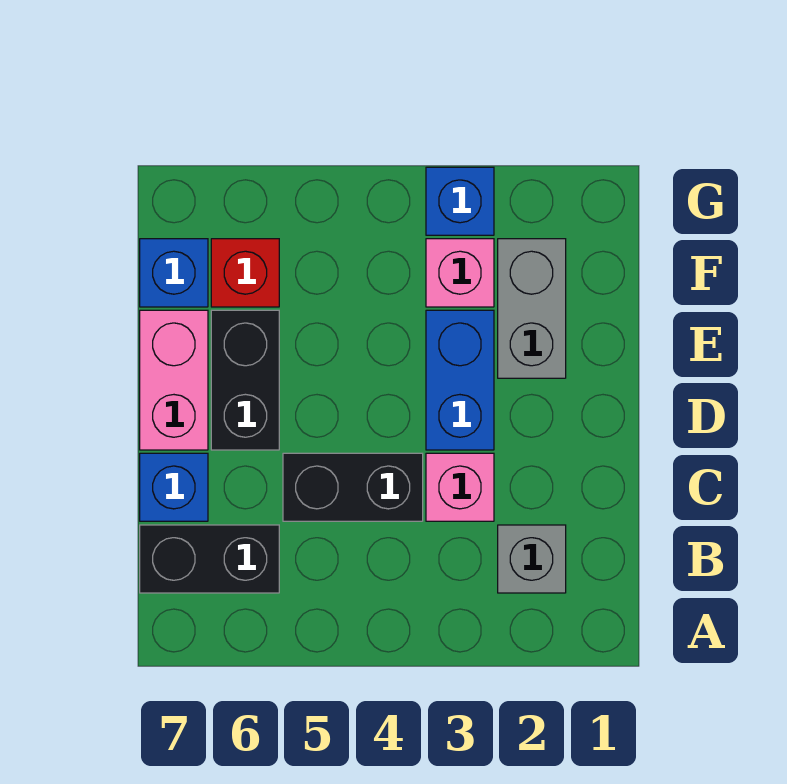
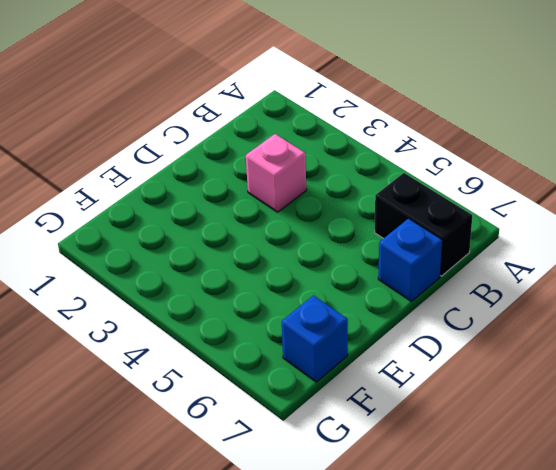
none -> grey brick B2 level 1
none -> black brick C4:C5 level 1
none -> blue brick D3:E3 level 1

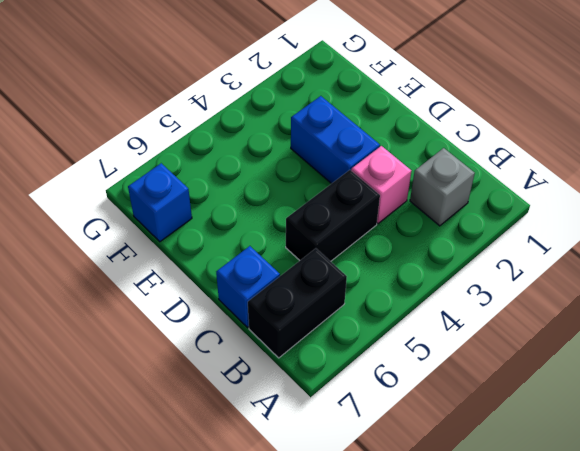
none -> black brick D6:E6 level 1
none -> pink brick D7:E7 level 1
none -> grey brick E2:F2 level 1

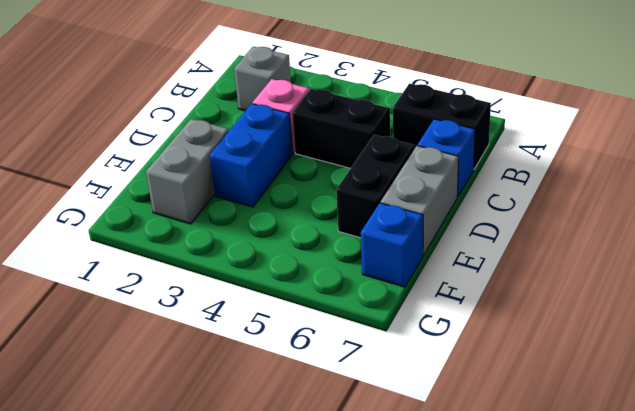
grey brick D7:E7 level 1 -> pink brick D7:E7 level 1
none -> pink brick F3 level 1
none -> red brick F6 level 1
none -> blue brick G3 level 1

